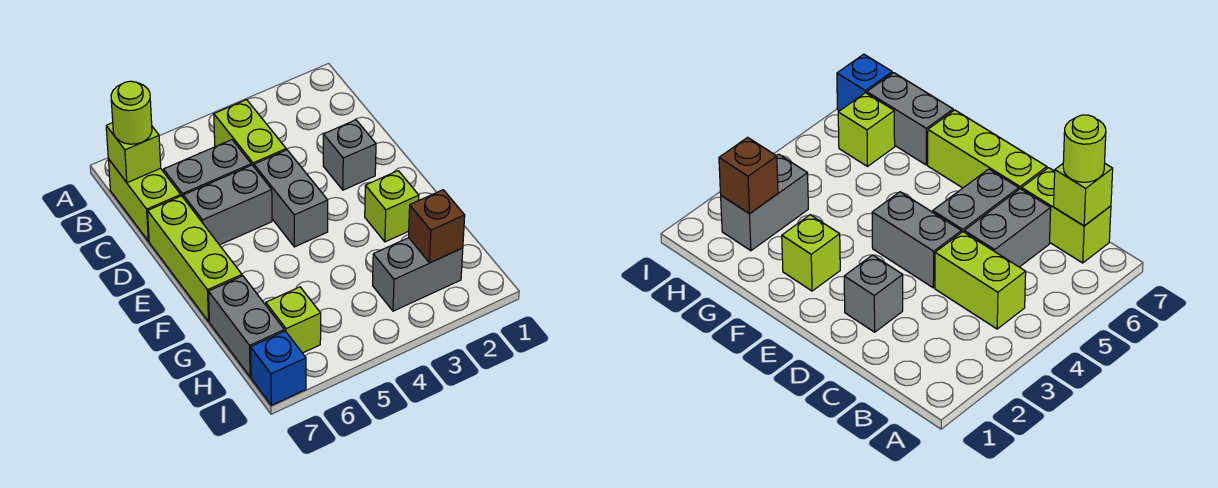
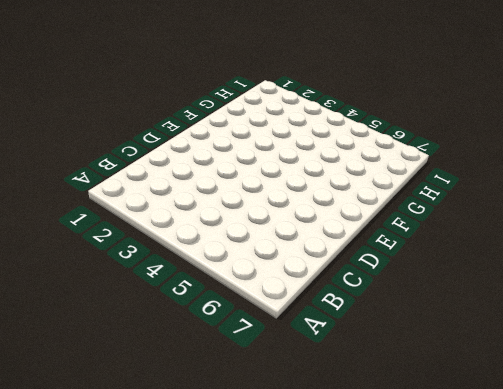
none -> lime brick B4:C4 level 1
none -> lime brick B7:C7 level 1
none -> grey brick C5:C6 level 1

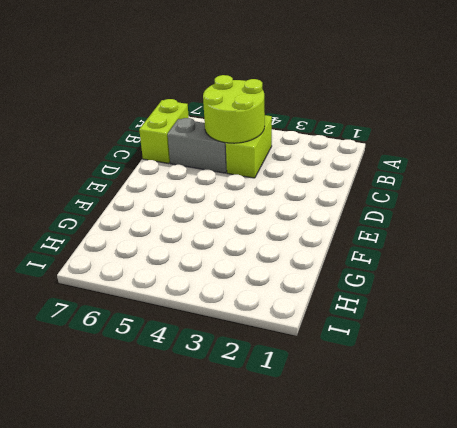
lime round brick B4:C5 level 2 -> none
none -> grey brick D2 level 1
none -> grey brick D4:E4 level 1
none -> grey brick D5:D6 level 1

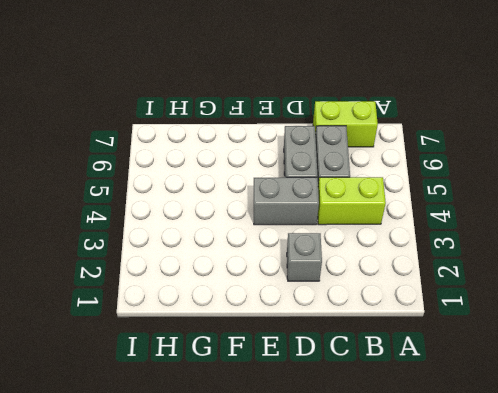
none -> lime brick D7:F7 level 1
none -> lime brick F2 level 1
none -> grey brick G7:H7 level 1

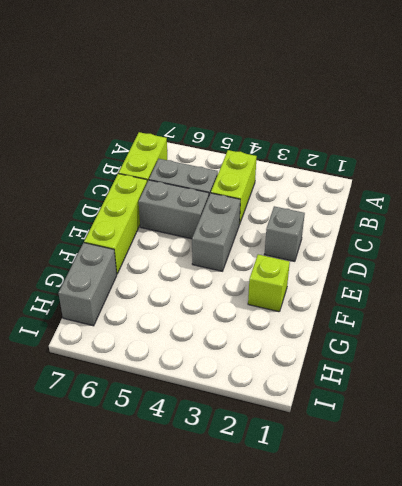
none -> grey brick H2:H3 level 1
none -> lime brick H6 level 1
none -> blue brick I7 level 1

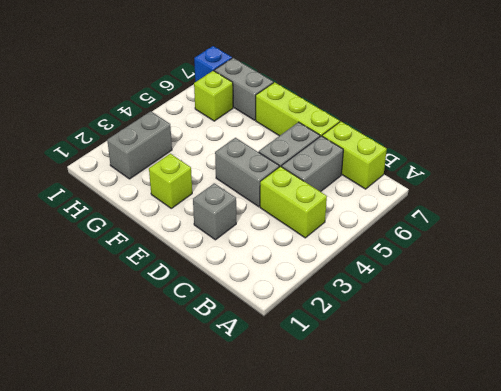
none -> lime brick B7 level 2
none -> brown brick H2 level 2
none -> lime round brick B7 level 3

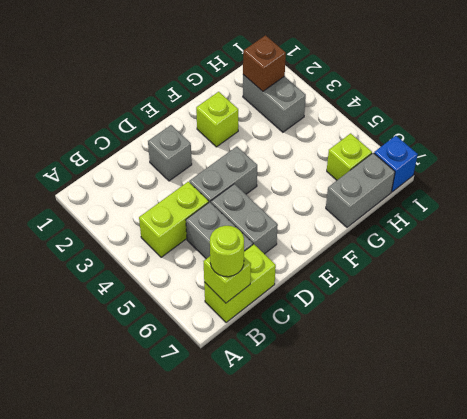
none -> lime brick D7:F7 level 1

